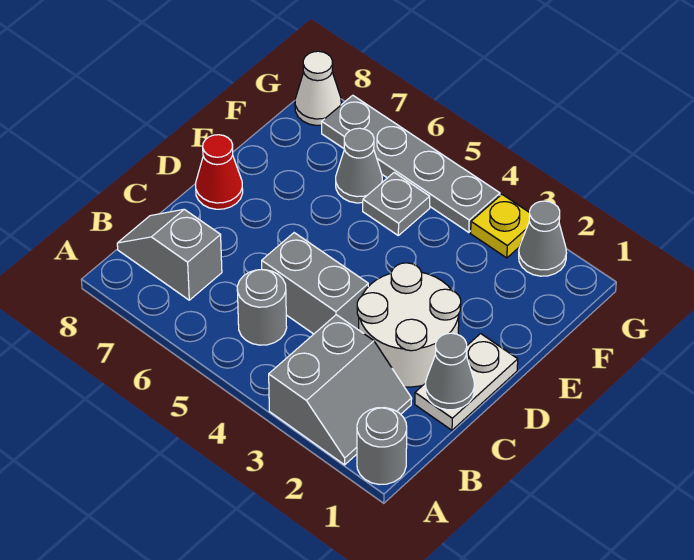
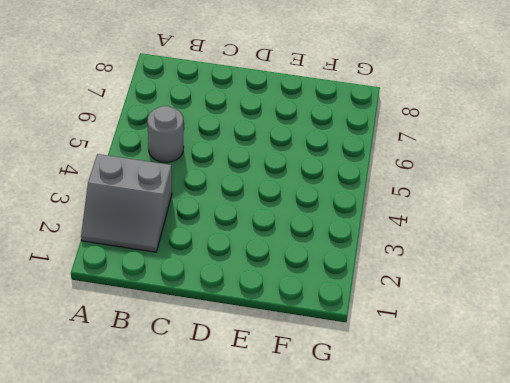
none -> grey round brick A1 level 1
none -> grey slope B7:B8 level 1 top 7
none -> white plate C1:D1 level 1

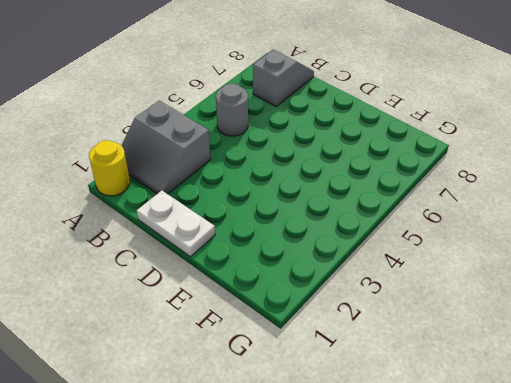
yellow round brick A1 level 1 -> grey round brick A1 level 1
none -> white round brick C2:D3 level 1
none -> grey brick C4:C5 level 1
none -> red cone D8 level 1

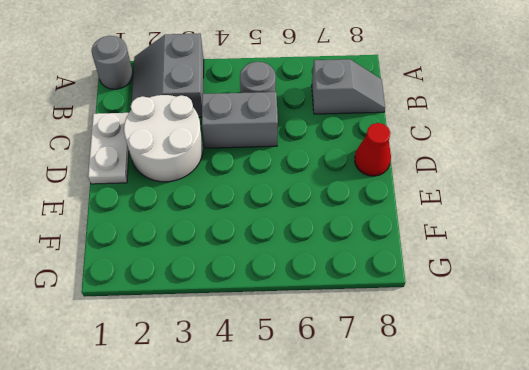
none -> grey plate F5 level 1
none -> grey cone F6 level 1
none -> grey cone G2 level 1

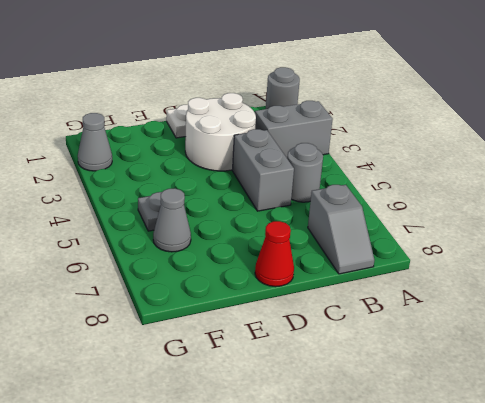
none -> yellow plate G3 level 1
none -> grey plate G4:G7 level 1
none -> white cone G8 level 1

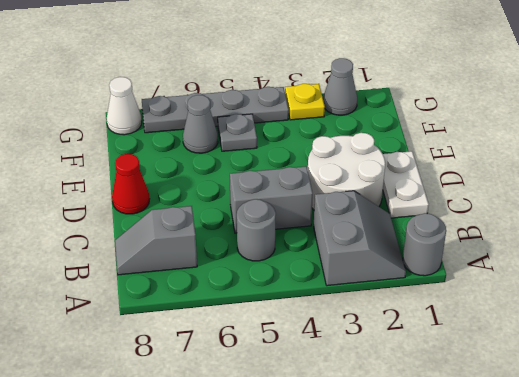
none -> grey cone C1 level 2

